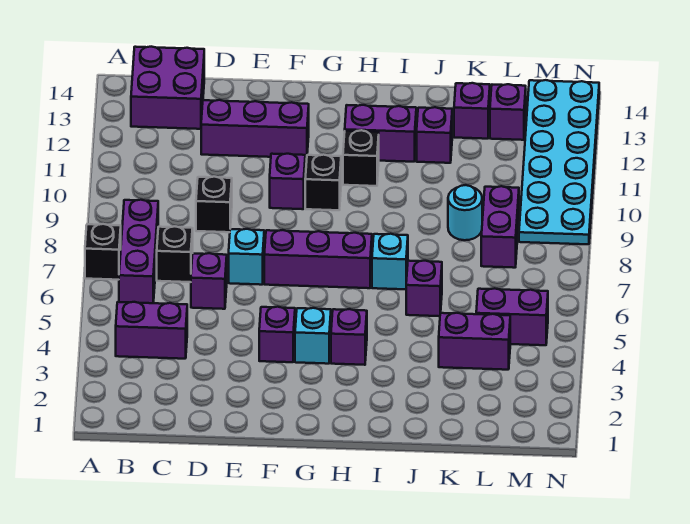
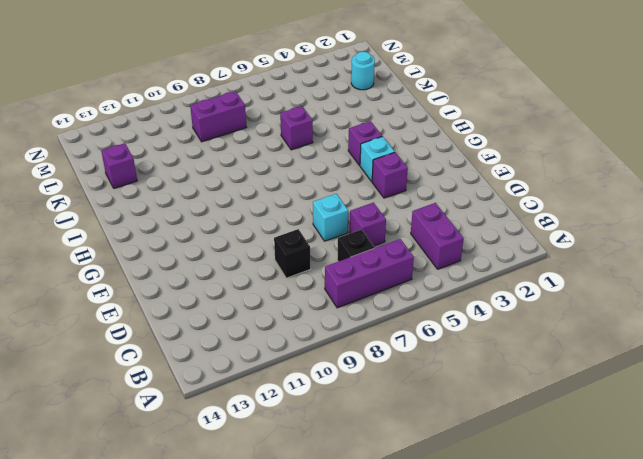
cyan round brick L2 level 1 -> cyan round brick K9 level 1
none -> black brick A7 level 1
none -> purple brick B13:C14 level 1
none -> purple brick D12:F12 level 1

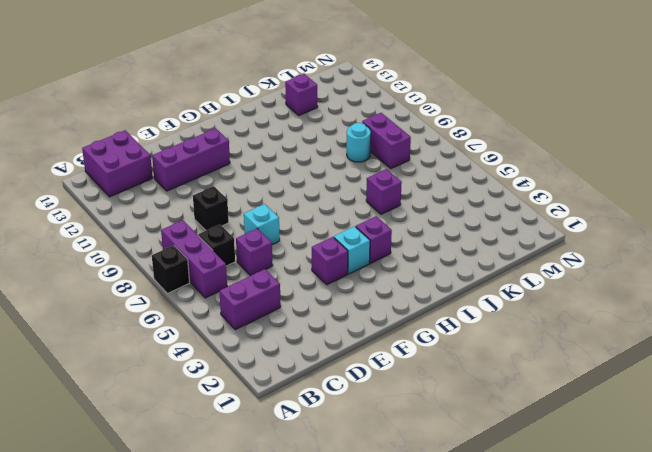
none -> purple brick F7:H7 level 1
none -> purple brick F10 level 1
none -> black brick G10 level 1

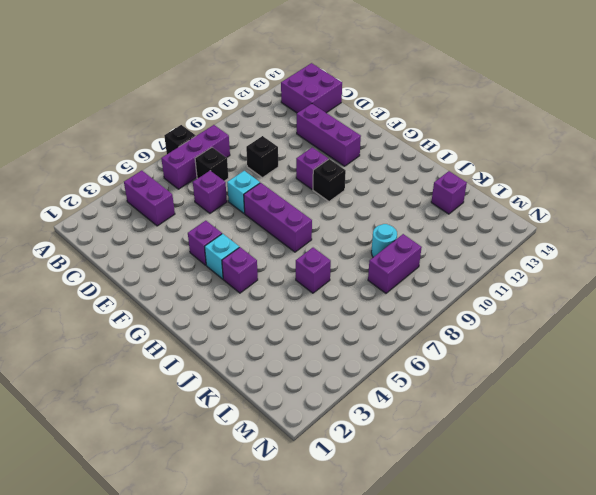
none -> black brick H11 level 1
none -> purple brick H12:I12 level 1
none -> cyan brick I7 level 1

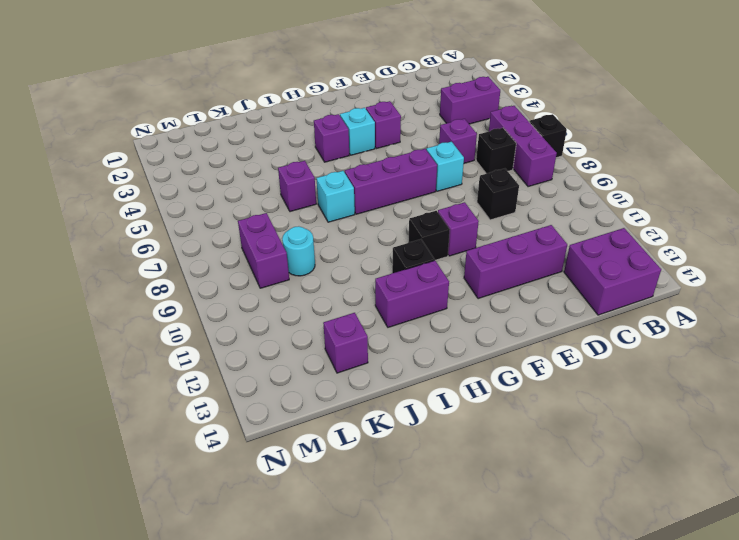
none -> purple brick J12 level 1
none -> purple brick K4:L4 level 1
none -> purple brick L5:M5 level 1

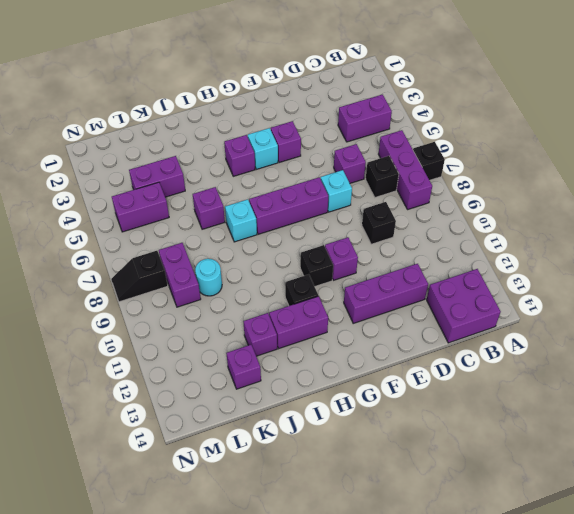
black slope M8:N8 level 1 top M -> none
none -> purple brick L13 level 1
none -> cyan plate M9:N14 level 1

